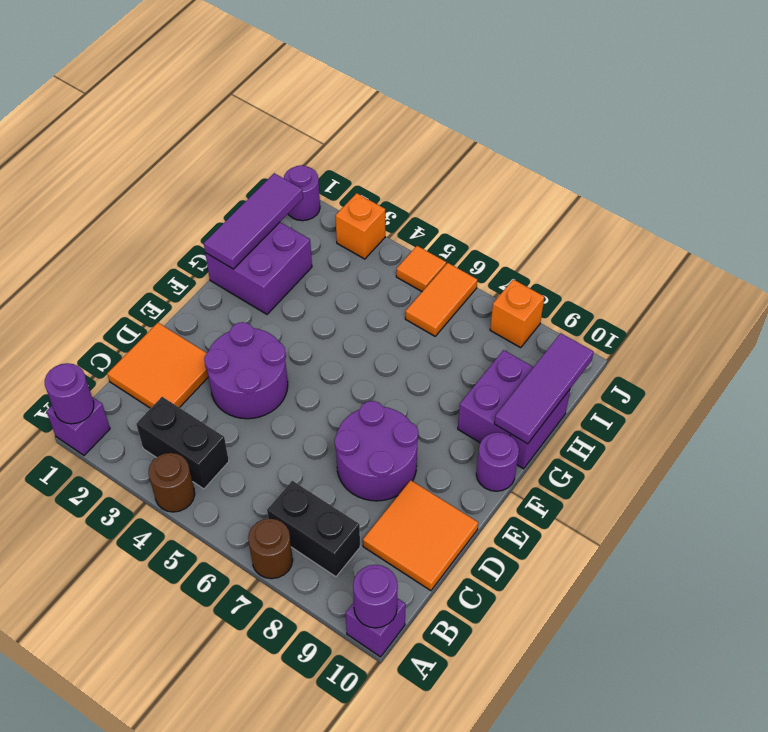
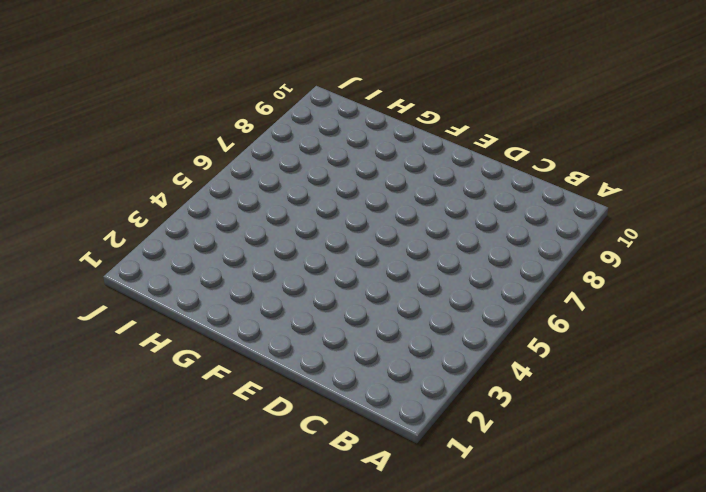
none -> purple brick A1 level 1
none -> brown round brick A4 level 1
none -> brown round brick A7 level 1

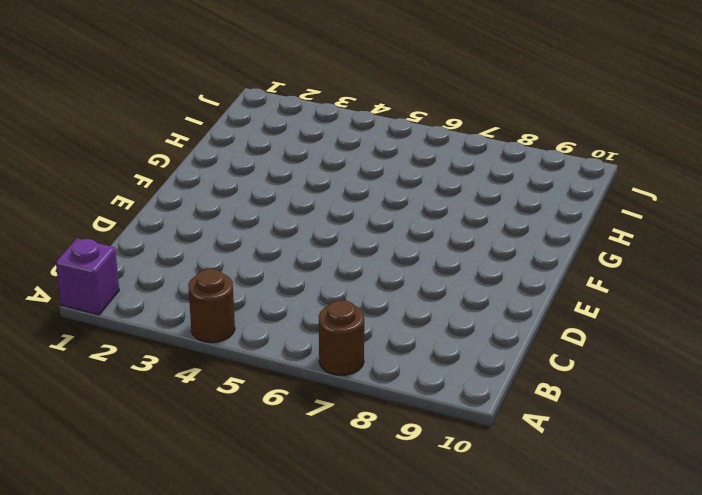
none -> purple brick A10 level 1
none -> black brick B3:B4 level 1
none -> black brick B7:B8 level 1

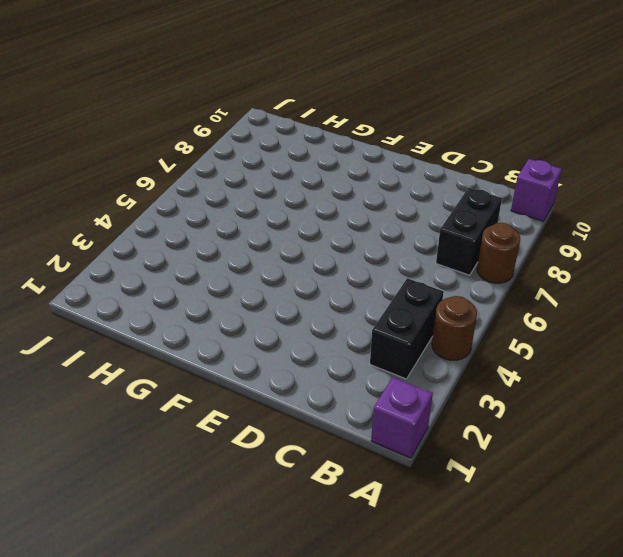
none -> orange tile C1:D2 level 1
none -> orange tile C9:D10 level 1
none -> purple round brick D3:E4 level 1

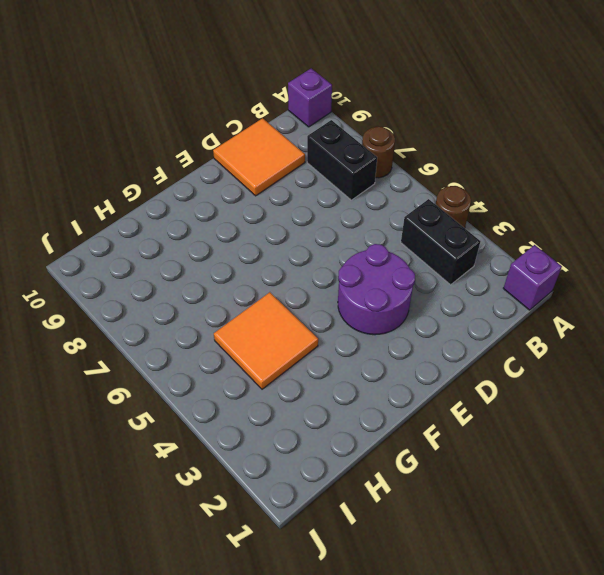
orange tile G4:H5 level 1 -> orange tile C1:D2 level 1
none -> purple round brick D7:E8 level 1
none -> purple round brick F10 level 1
none -> purple brick G1:H2 level 1

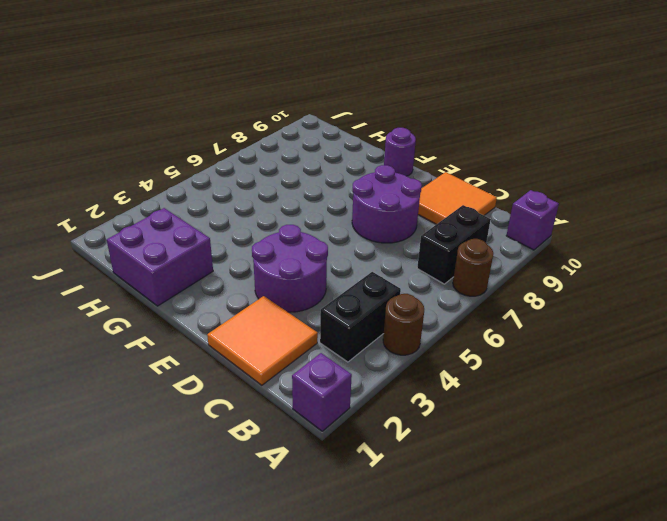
none -> purple brick G9:H10 level 1
none -> orange tile I6:J6 level 1
none -> purple round brick J1 level 1

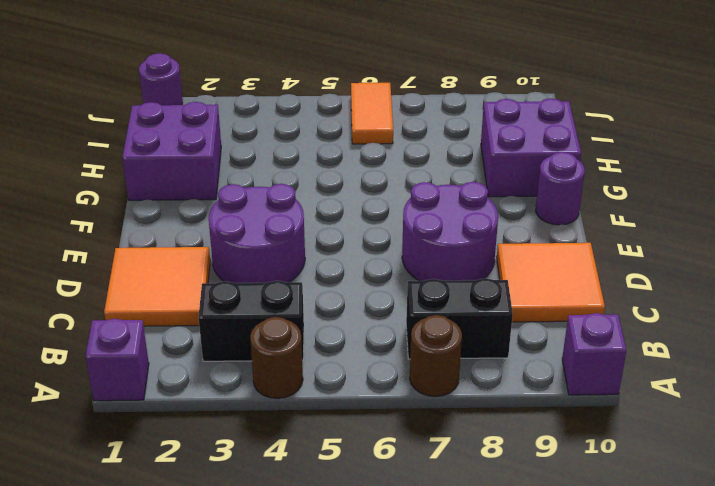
none -> orange brick J3 level 1
none -> orange tile J5 level 1
none -> orange brick J8 level 1

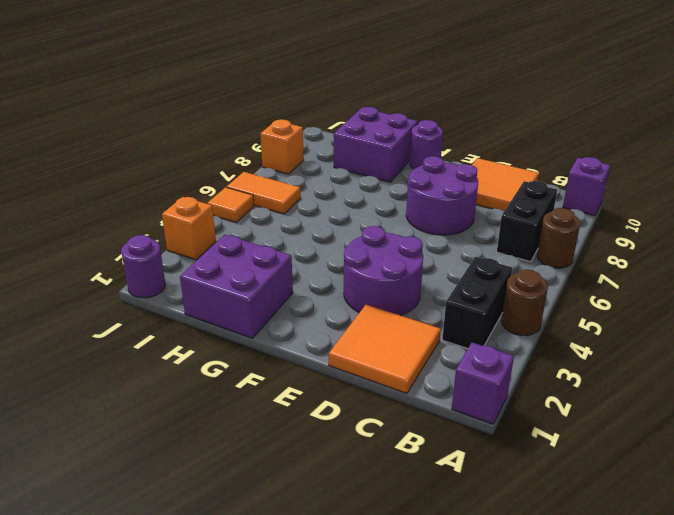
none -> purple round brick A1 level 2
none -> purple round brick A10 level 2
none -> purple tile G1:I1 level 2

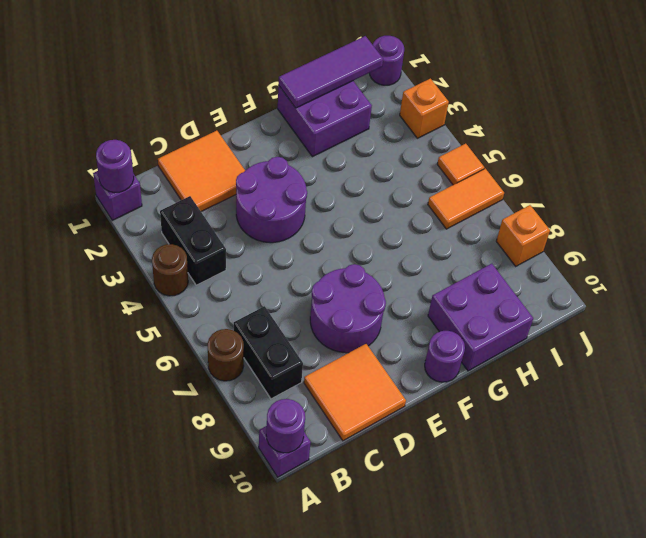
none -> purple tile G10:I10 level 2

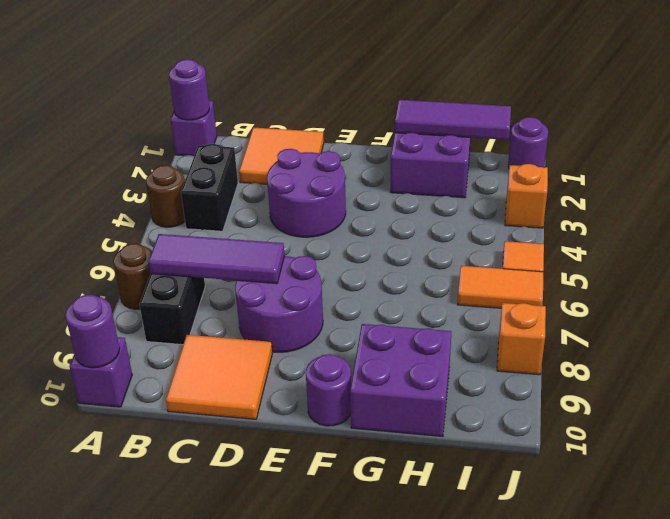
purple tile B7:D7 level 2 -> purple tile G10:I10 level 2

